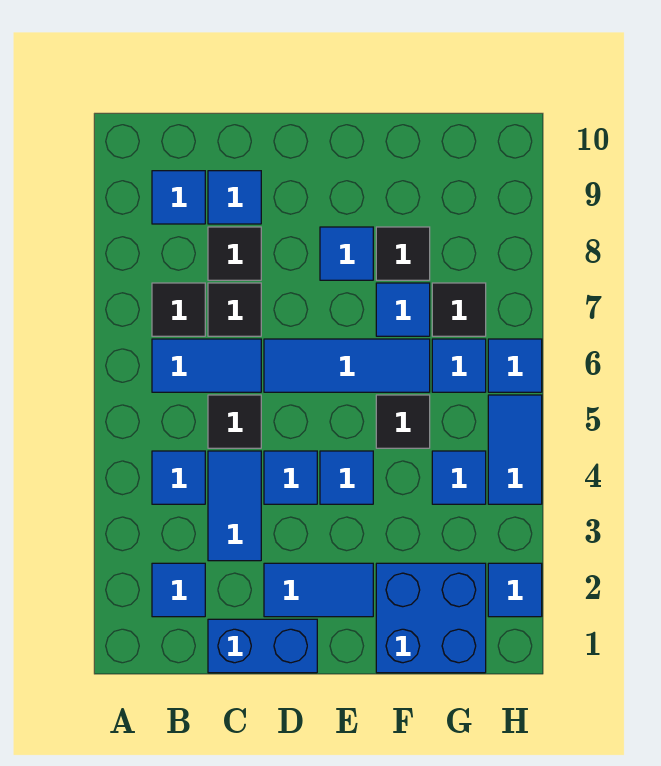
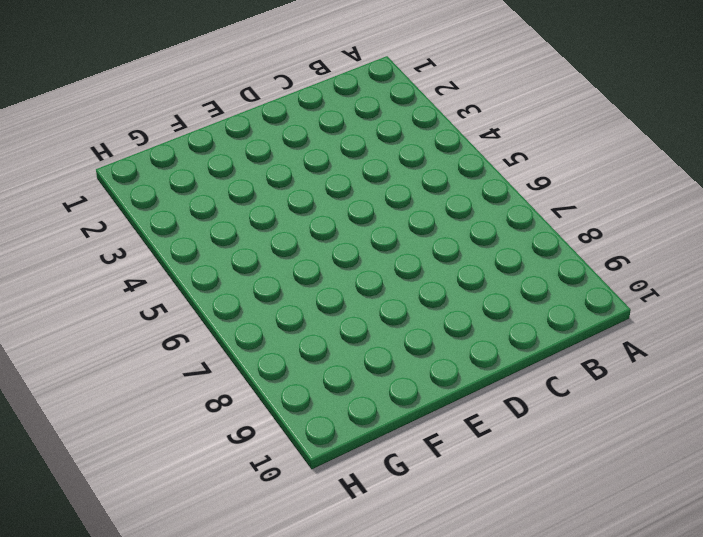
none -> blue tile B2 level 1
none -> blue tile B4 level 1
none -> blue tile B6:C6 level 1

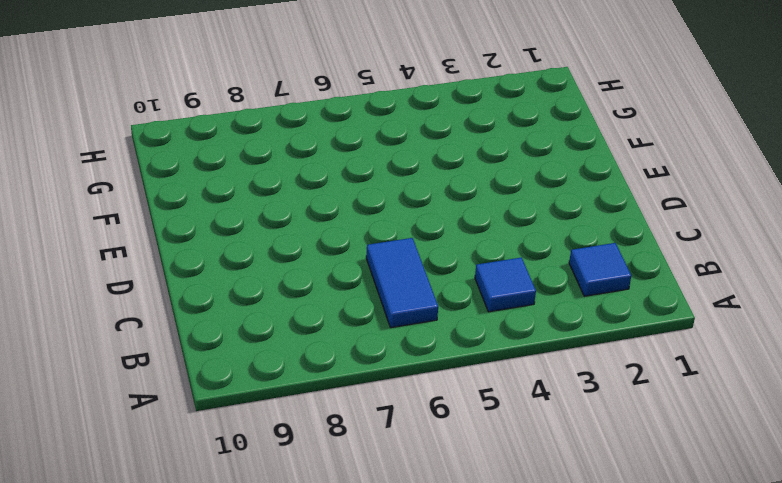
none -> black tile B7 level 1
none -> blue tile B9 level 1
none -> blue brick C1:D1 level 1

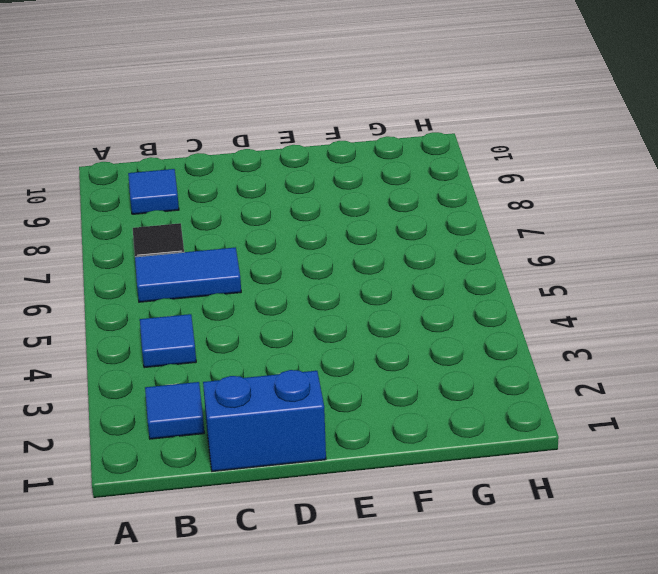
none -> blue tile C3:C4 level 1
none -> black tile C5 level 1
none -> black tile C7 level 1

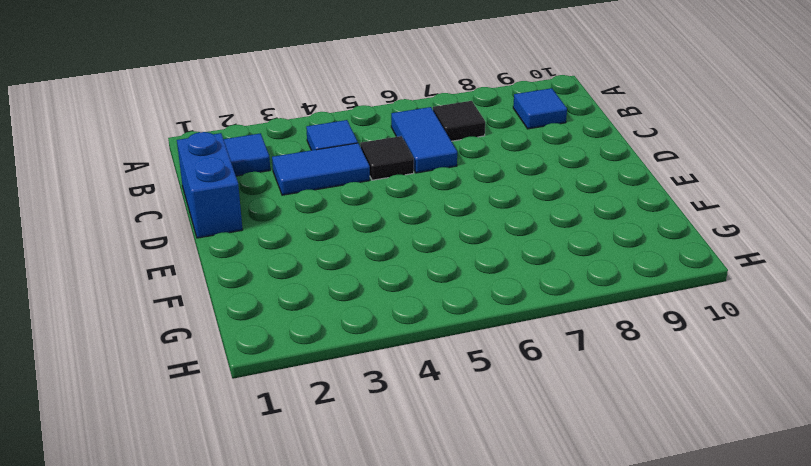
none -> black tile C7 level 1
none -> black tile C8 level 1
none -> blue tile C9 level 1

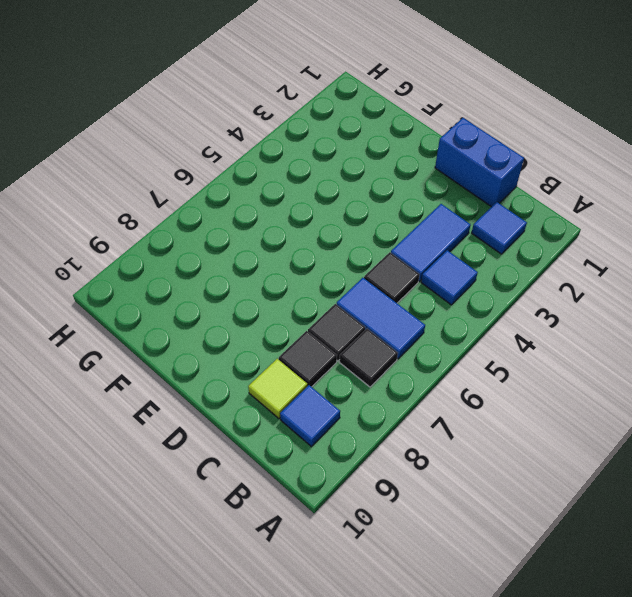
lime tile C9 level 1 -> blue tile C9 level 1
none -> blue tile D2:E2 level 1
none -> blue tile D4 level 1
none -> blue tile D6:F6 level 1

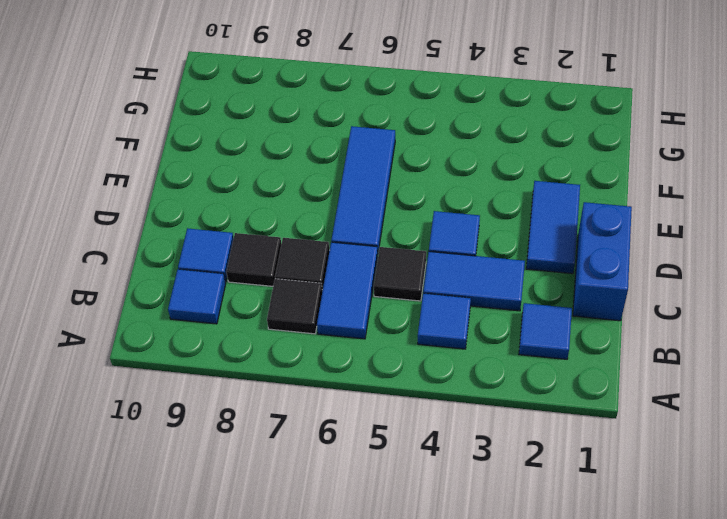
none -> blue tile E4 level 1
none -> blue tile E8 level 1
none -> blue brick F1:G2 level 1

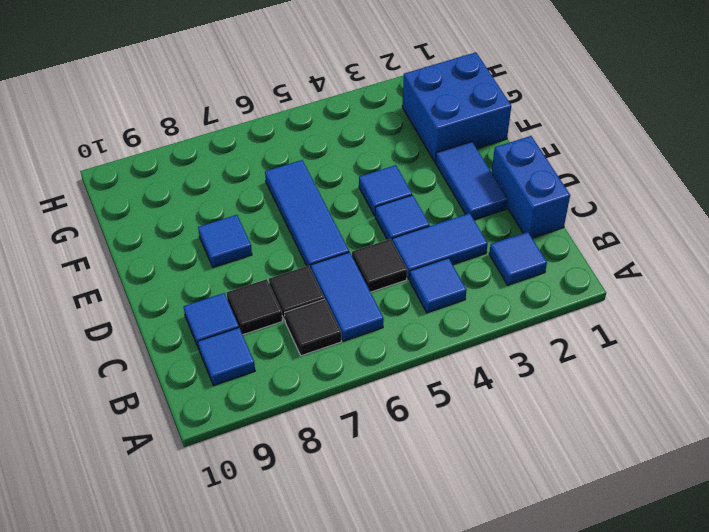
none -> black tile F5 level 1
none -> blue tile F7 level 1
none -> black tile F8 level 1

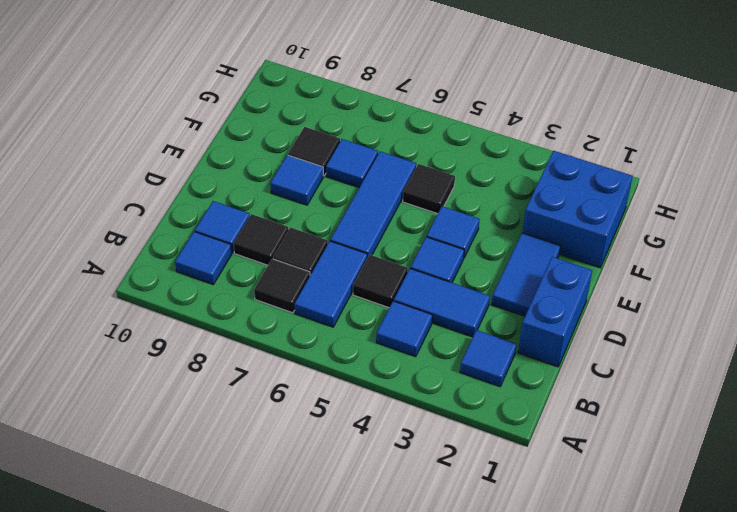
none -> blue tile G4 level 1
none -> blue tile G6 level 1
none -> black tile G7 level 1

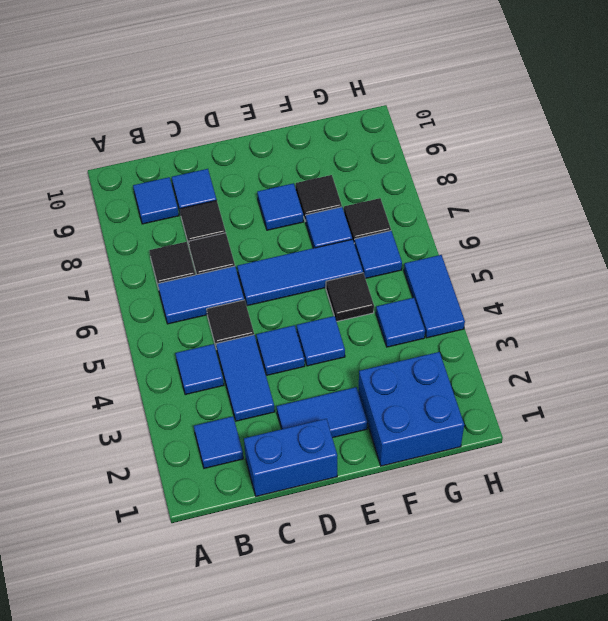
none -> blue tile H2 level 1
none -> blue tile H6 level 1

